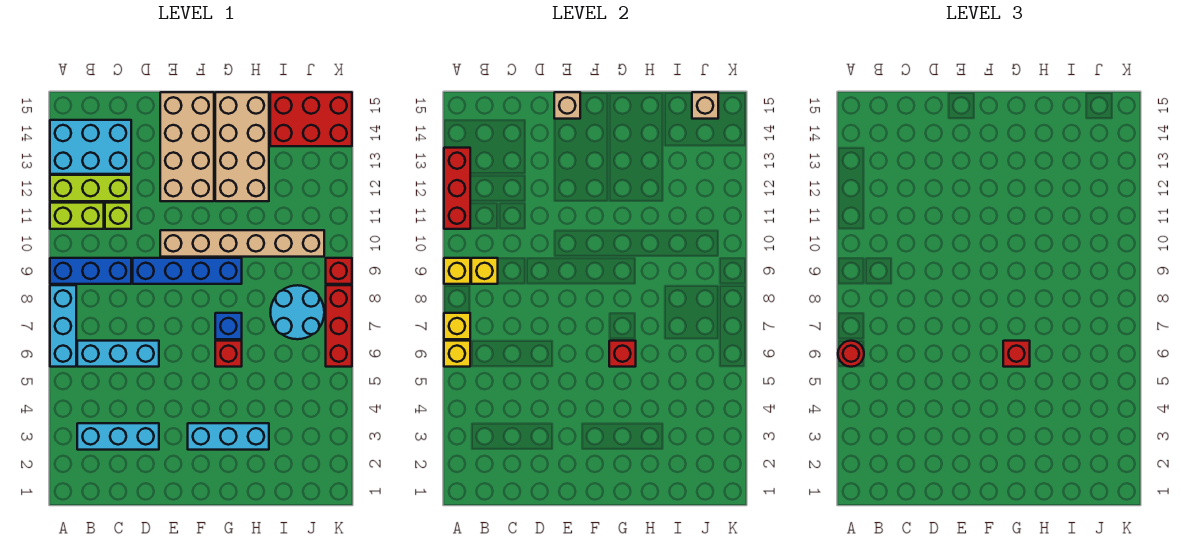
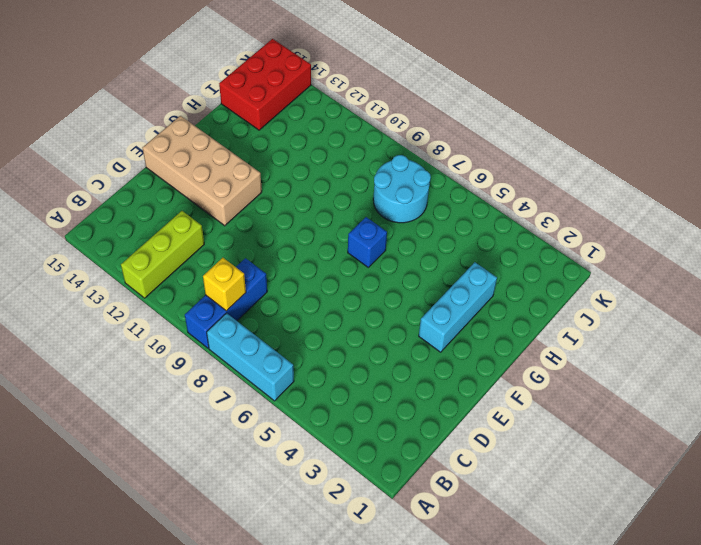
none -> lime brick A11:B11 level 1
none -> cyan brick A13:C14 level 1
none -> cyan brick B3:D3 level 1

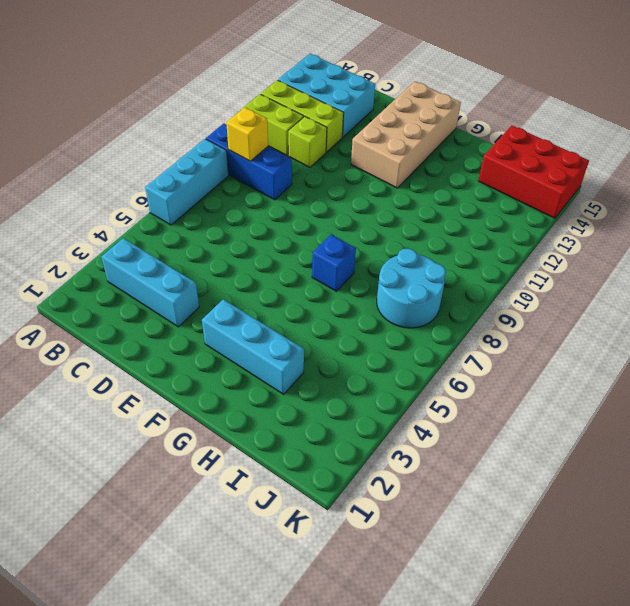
none -> cyan brick B6:D6 level 1
none -> blue brick D9:G9 level 1
none -> tan brick E10:J10 level 1

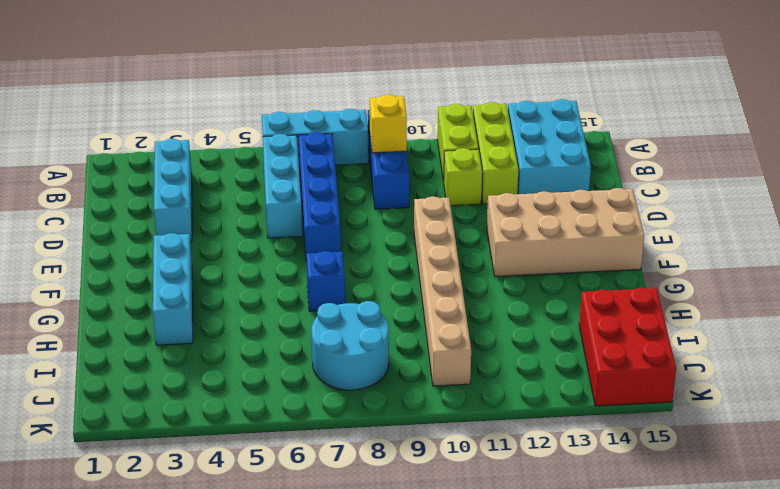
blue brick B7:E7 level 1 -> blue brick D9:G9 level 1
none -> red brick G6 level 1
none -> tan brick G12:H15 level 1
none -> red brick K6:K8 level 1

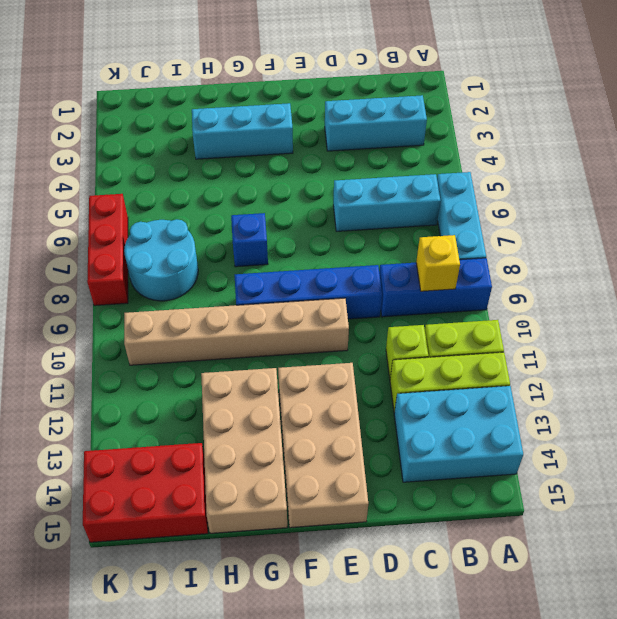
none -> red brick G6 level 1
none -> red brick K9 level 1
none -> yellow brick A6 level 2

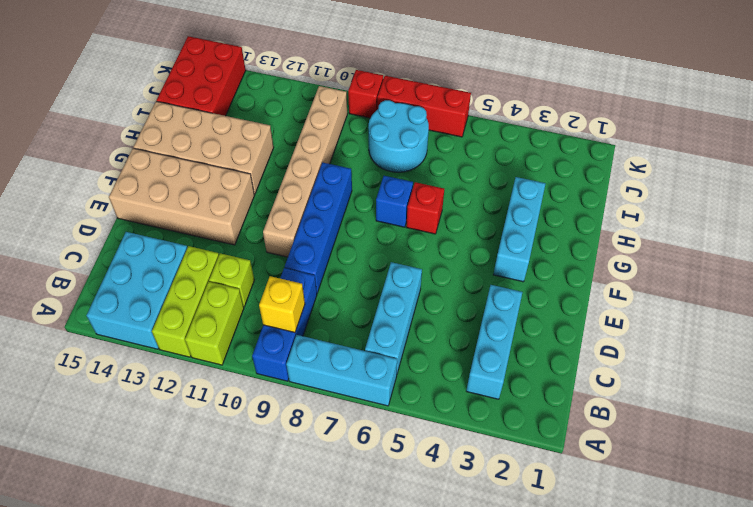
none -> yellow brick A6 level 2
none -> yellow brick A7 level 2
none -> yellow brick A9 level 2

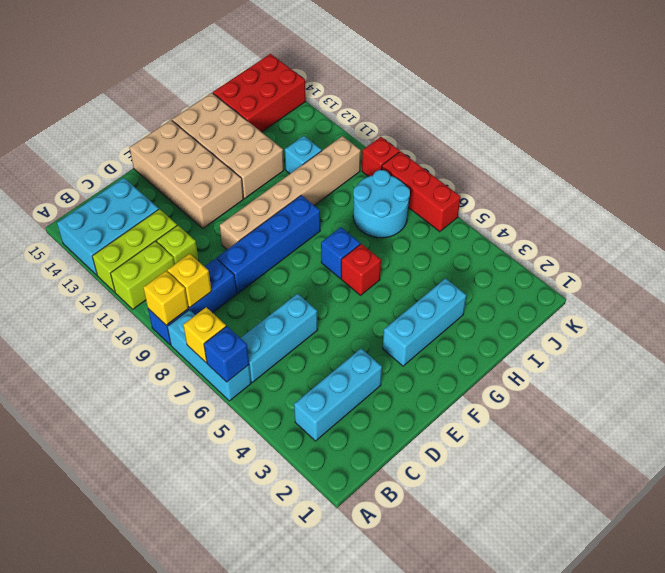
blue brick A6 level 2 -> yellow brick A6 level 2
cyan brick I11 level 1 -> none
none -> red brick A11:A13 level 2
none -> tan brick E15 level 2
none -> red brick G6 level 2

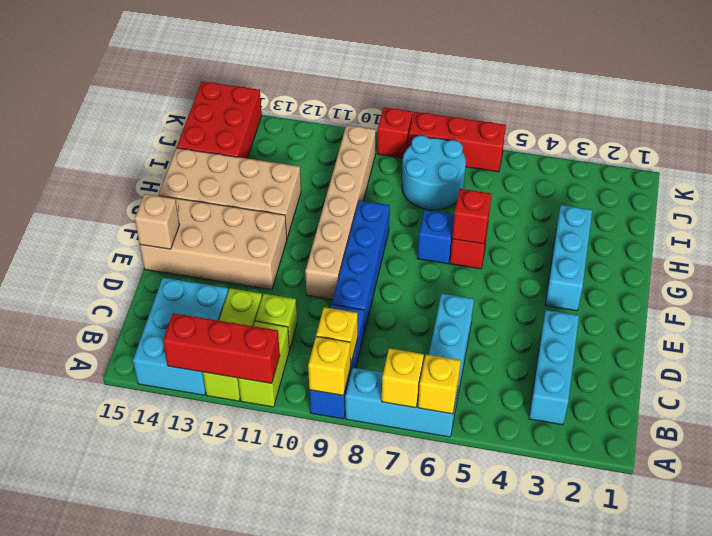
none -> tan brick J15 level 2
none -> red round brick A6 level 3
none -> red brick G6 level 3

